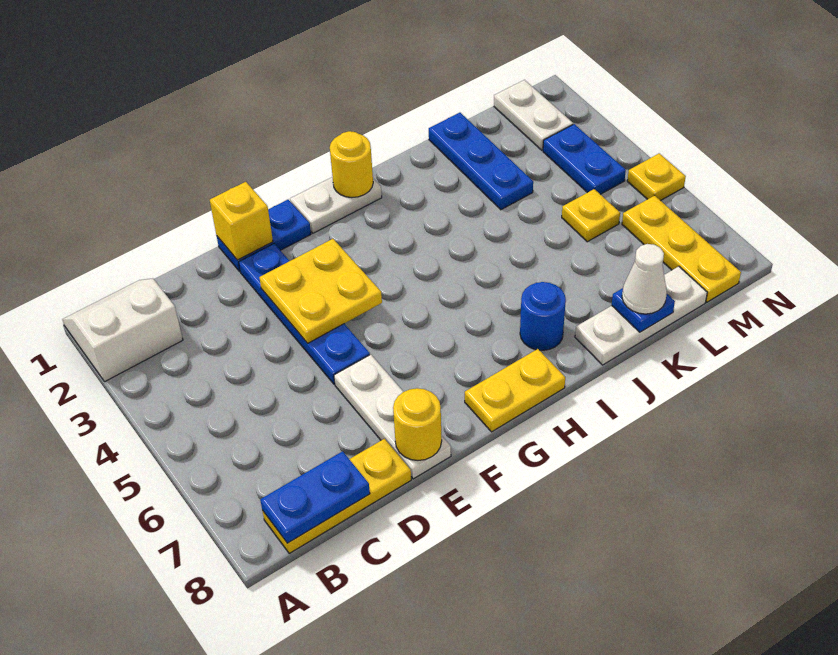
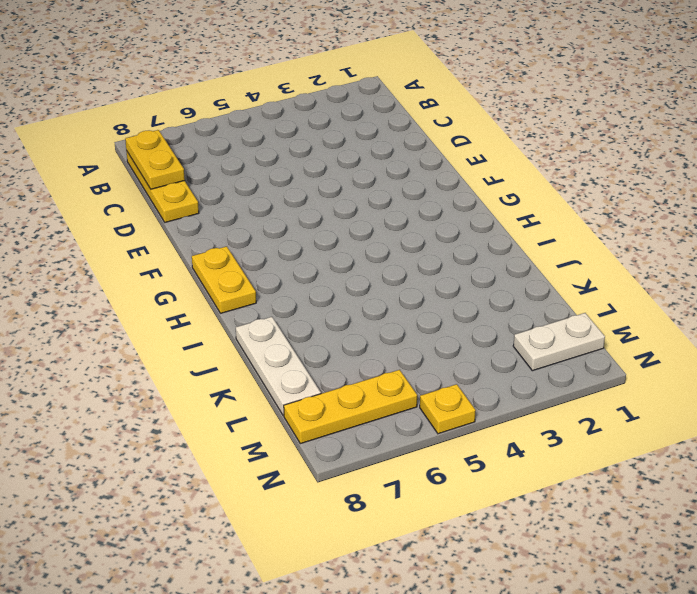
yellow plate B8:C8 level 2 -> blue plate B8:C8 level 2
none -> white slope A1:B2 level 1 top 2
none -> blue plate E1:F1 level 1
none -> blue plate E2:E5 level 1

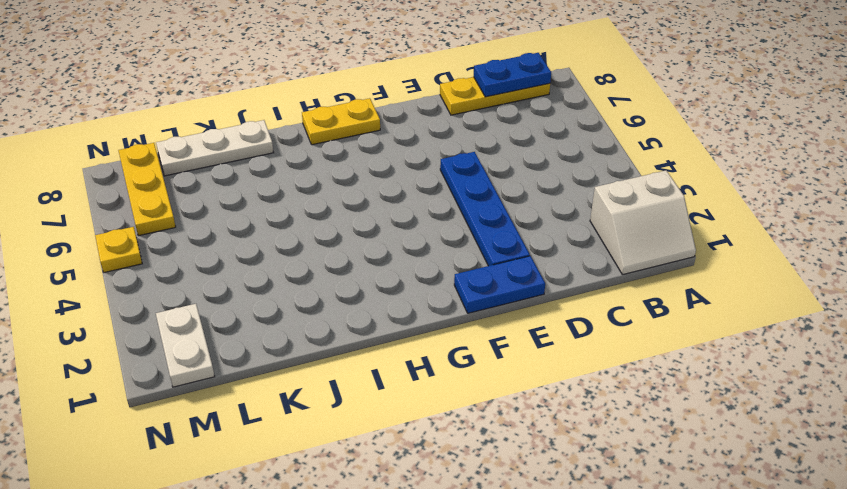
none -> white plate E6:E8 level 1
none -> white plate G1:H1 level 1
none -> blue round brick I7 level 1

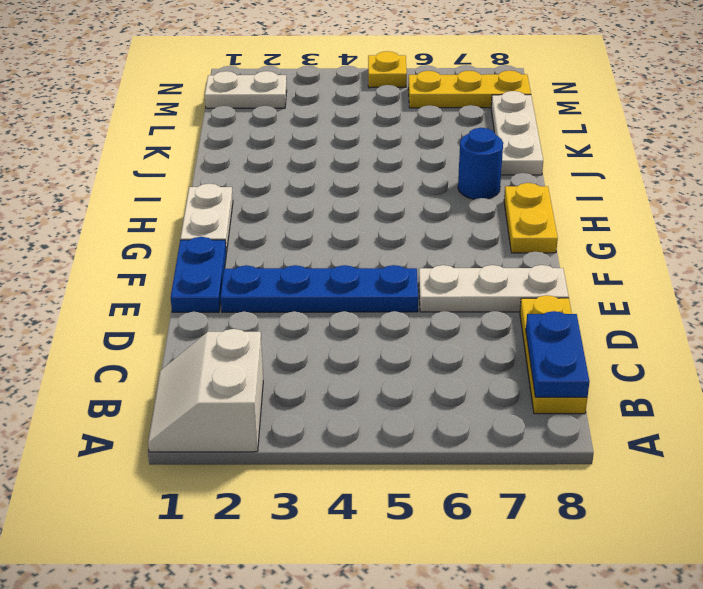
none -> blue plate K1:K3 level 1
none -> yellow plate L5 level 1
none -> blue plate M3:M4 level 1

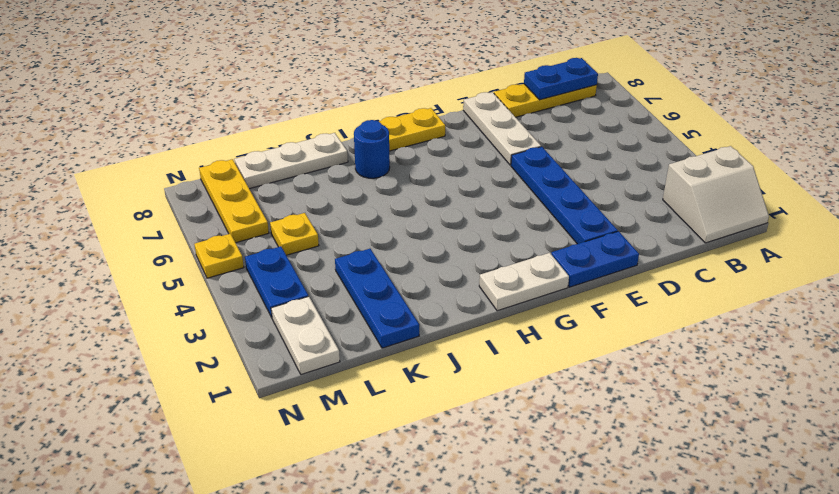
none -> yellow brick E1 level 2
none -> yellow plate E3:F4 level 2
none -> yellow round brick E8 level 2

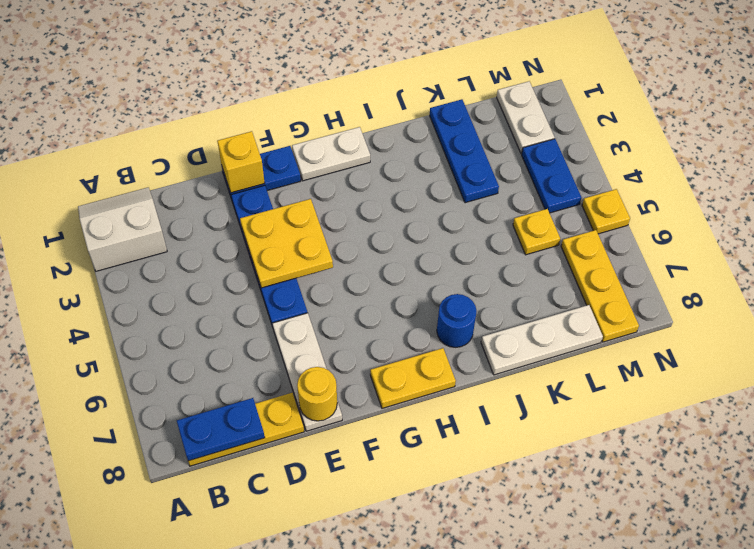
none -> yellow round brick H1 level 2
none -> blue plate K8 level 2
none -> white cone K8 level 3

